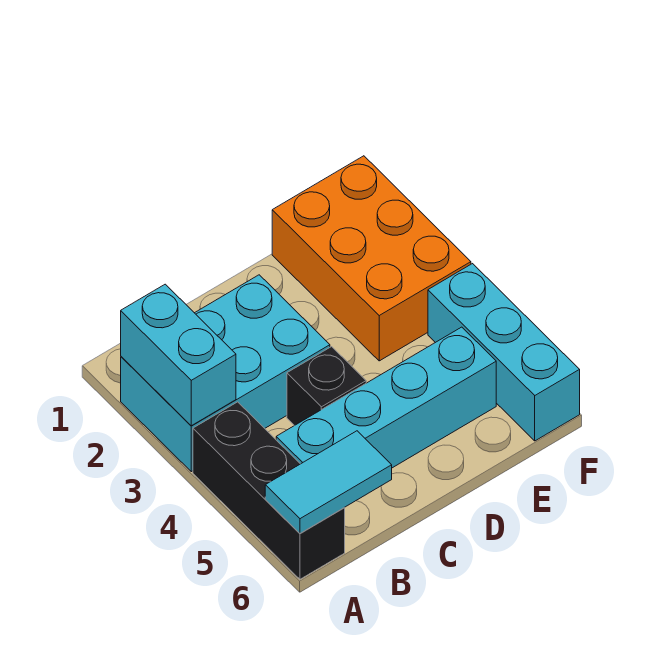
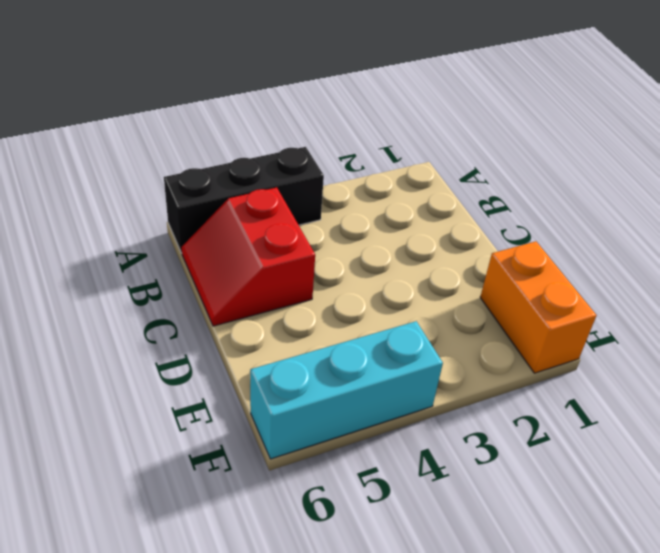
red slope B5:C6 level 1 top 5 -> cyan brick B5:E5 level 1
orange brick E1:F1 level 1 -> orange brick E1:F3 level 1
none -> cyan brick A2:C3 level 1
none -> black brick C4 level 1

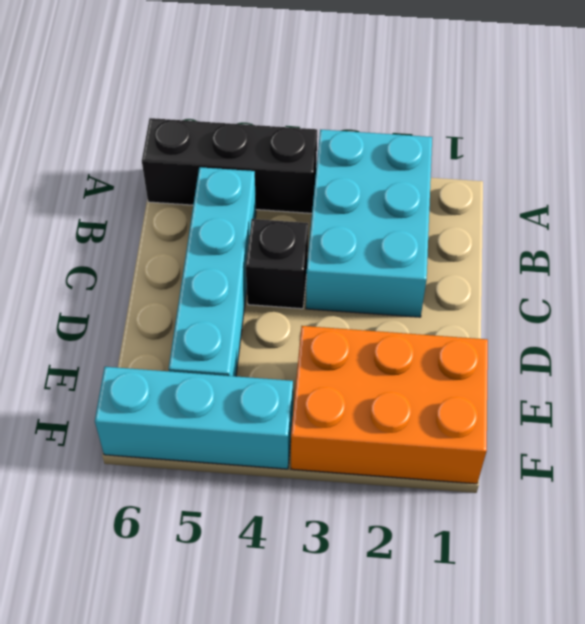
none -> cyan brick A2:A3 level 2
none -> cyan tile A6:B6 level 2

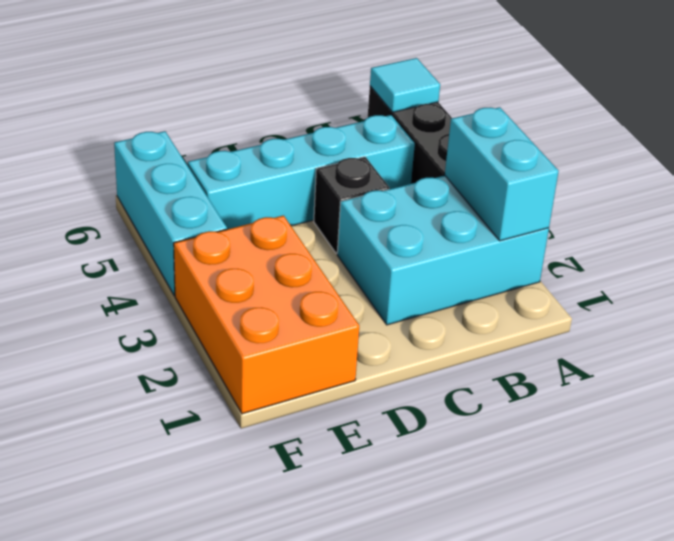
cyan tile A6 level 2 -> cyan tile A6:B6 level 2

